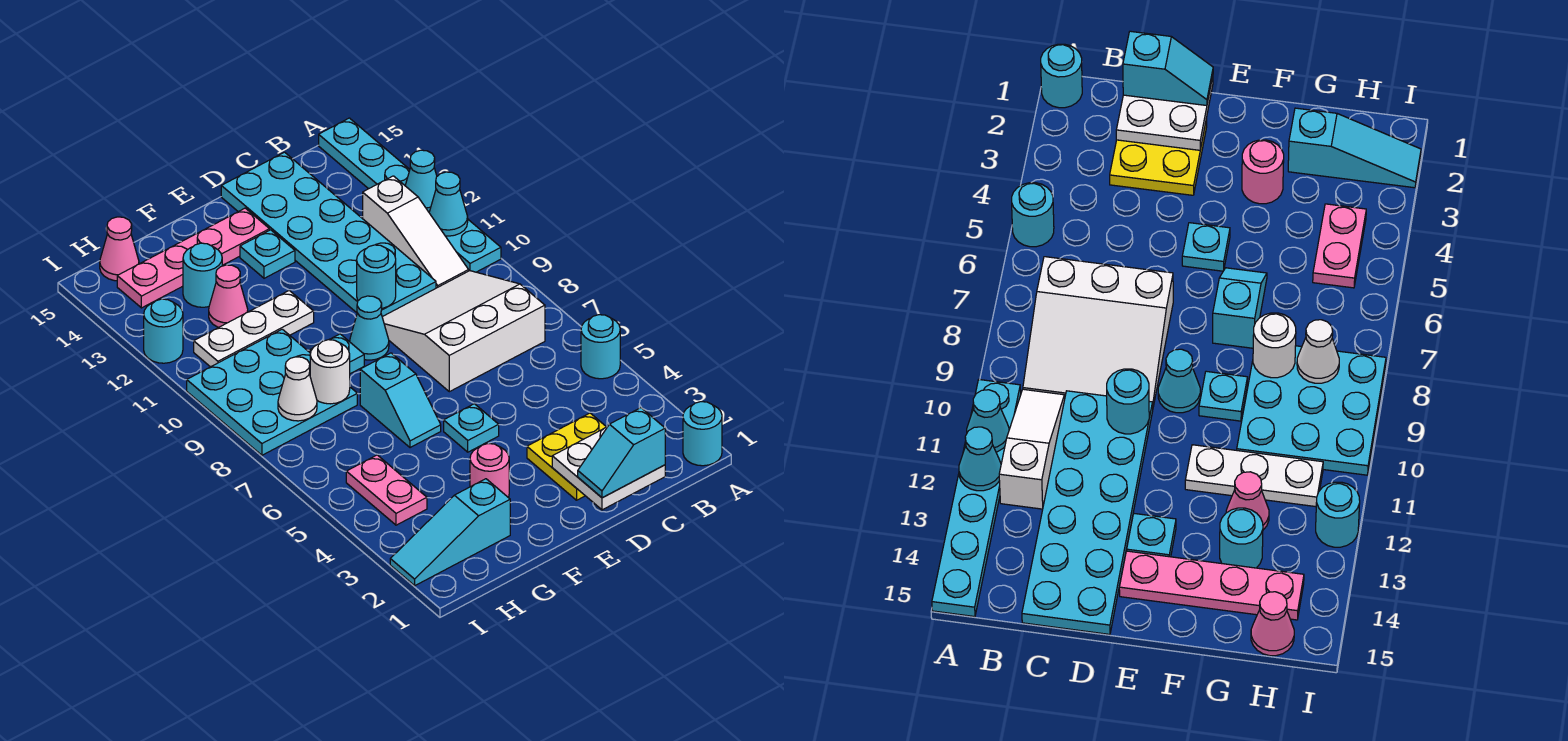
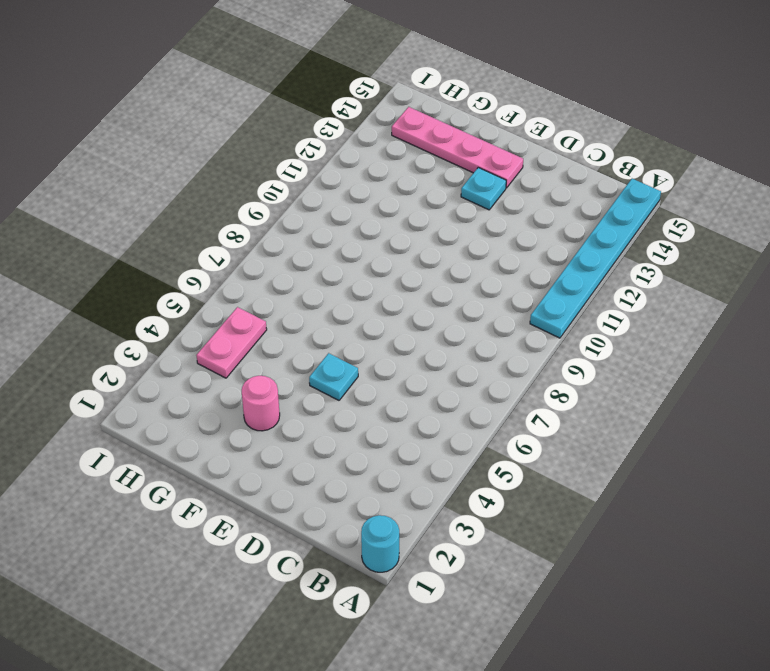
none -> cyan round brick A5 level 1
none -> white slope B7:D9 level 1 top 7
none -> white slope B10:B12 level 1 top 12

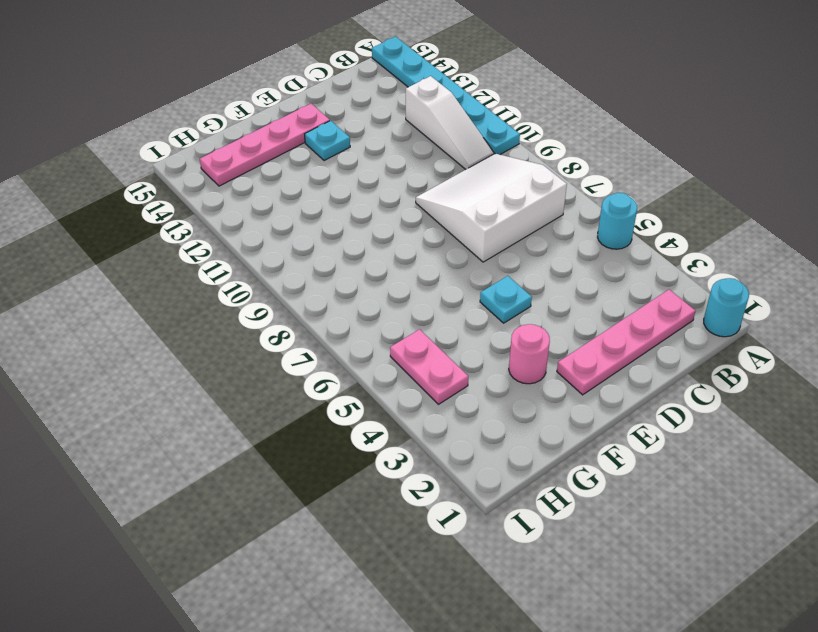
pink plate B2:E2 level 1 -> yellow plate C2:D3 level 1
none -> cyan plate C10:D15 level 1
none -> cyan cone E9 level 1
none -> cyan slope F6:F7 level 1 top 7

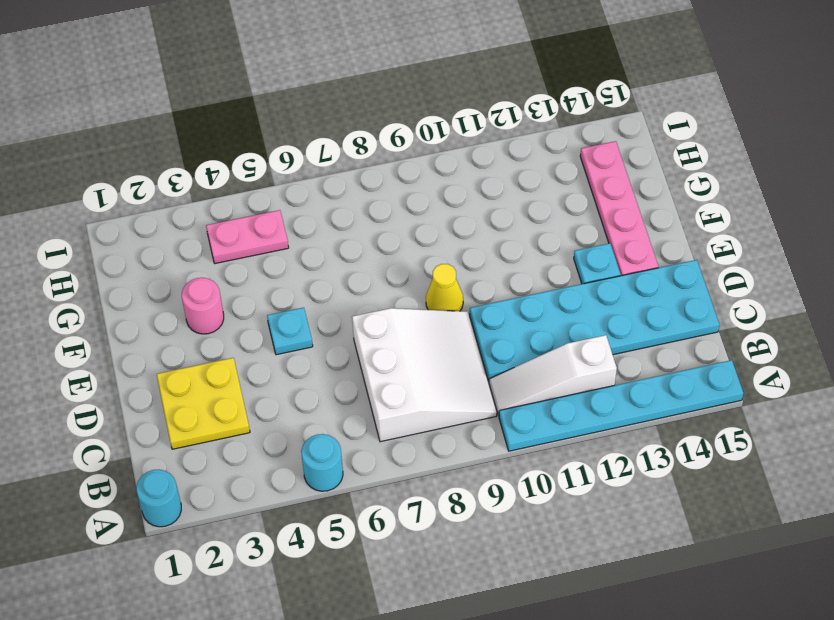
yellow cone E9 level 1 -> cyan cone E9 level 1
none -> cyan slope F6:F7 level 1 top 7
none -> cyan plate F9 level 1
none -> white plate F11:H11 level 1

